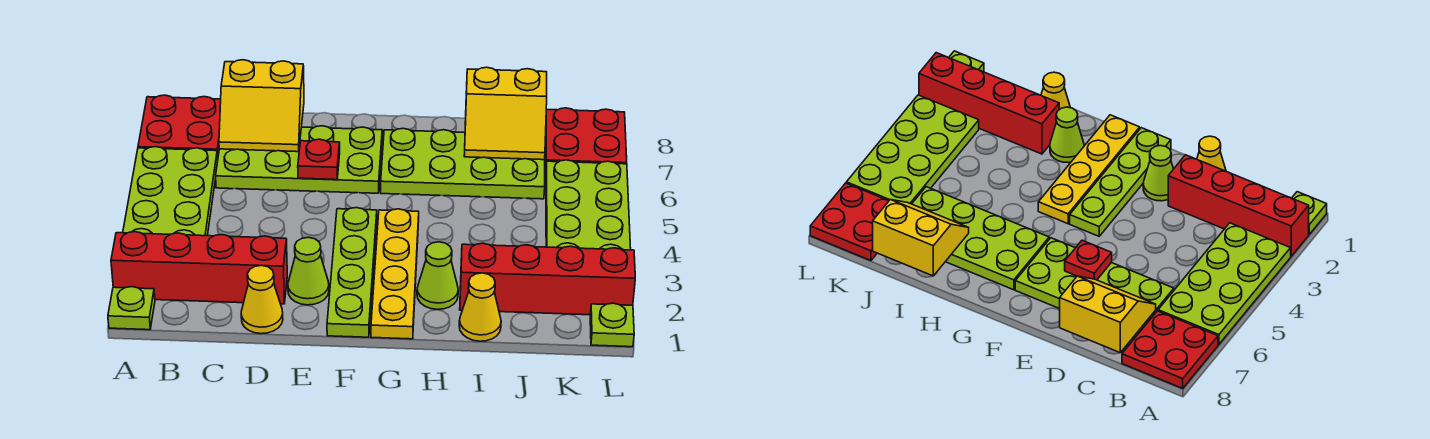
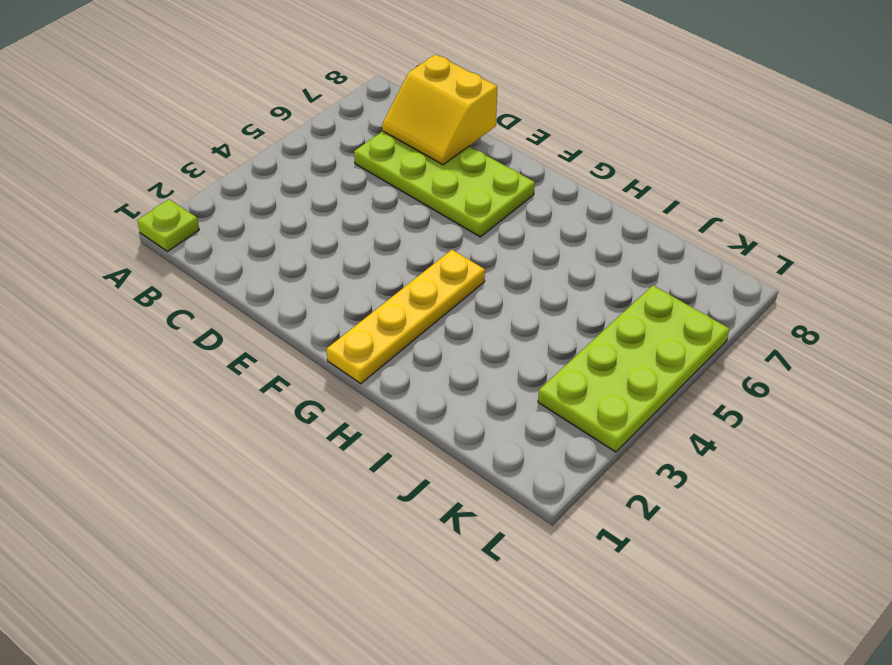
none -> red brick A2:D2 level 1
none -> lime plate A3:B6 level 1
none -> red plate A7:B8 level 1

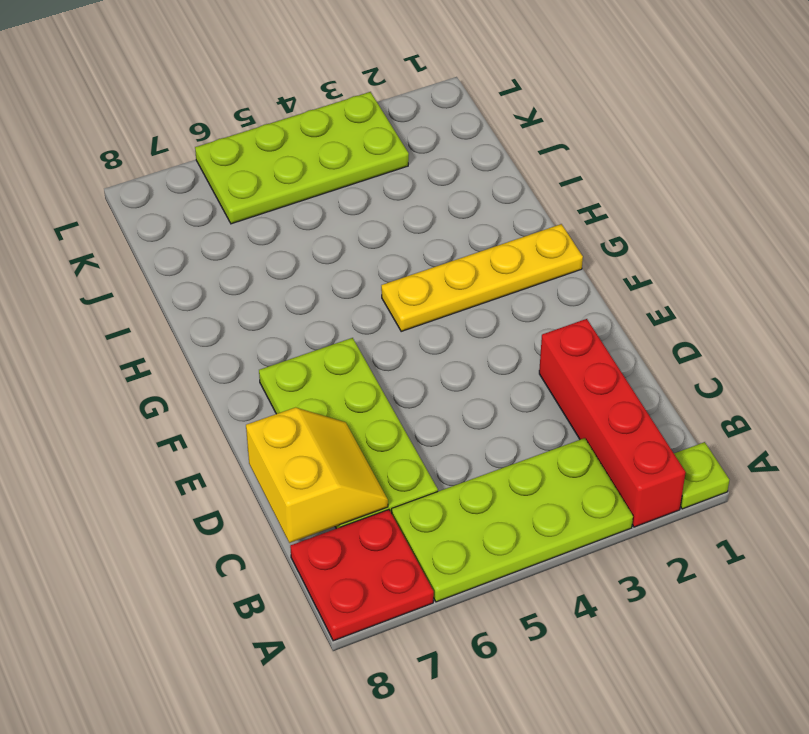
none -> yellow cone D1 level 1
none -> lime cone E2 level 1
none -> lime plate F1:F4 level 1

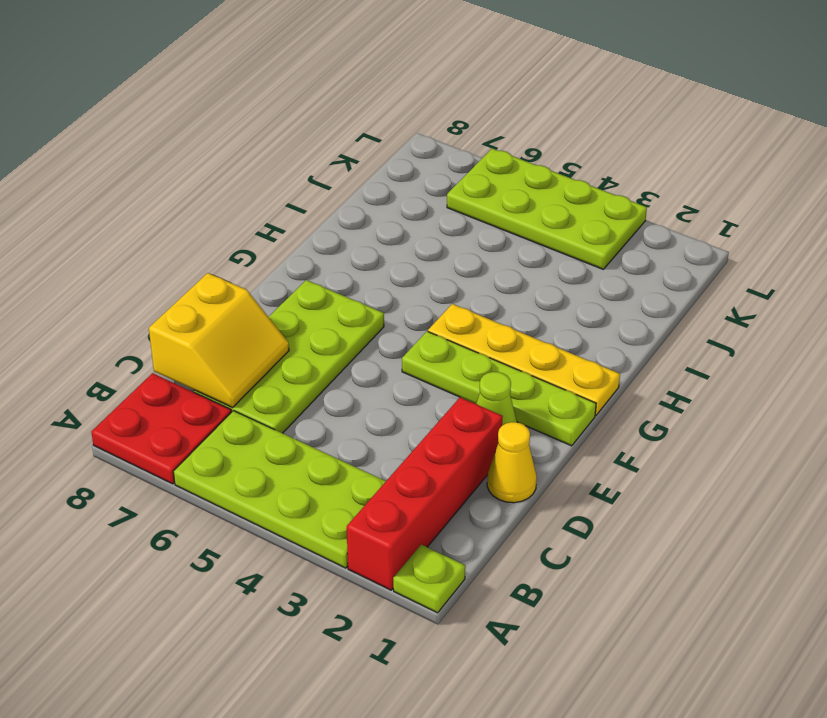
none -> lime plate G6:J7 level 1
none -> lime cone H2 level 1
none -> yellow cone I1 level 1

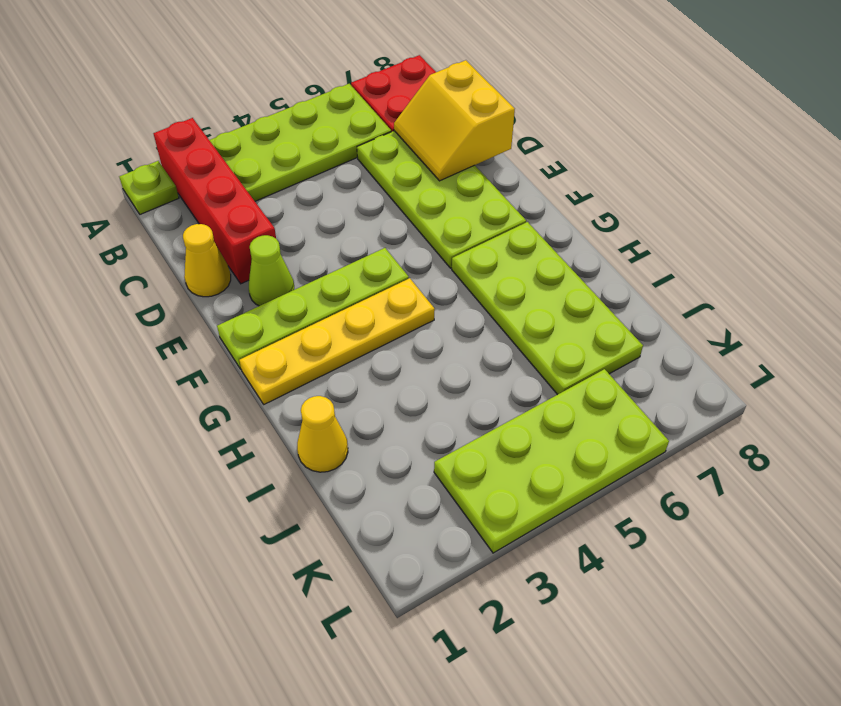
none -> lime cone H2 level 1
none -> red brick I2:L2 level 1
none -> red plate K7:L8 level 1

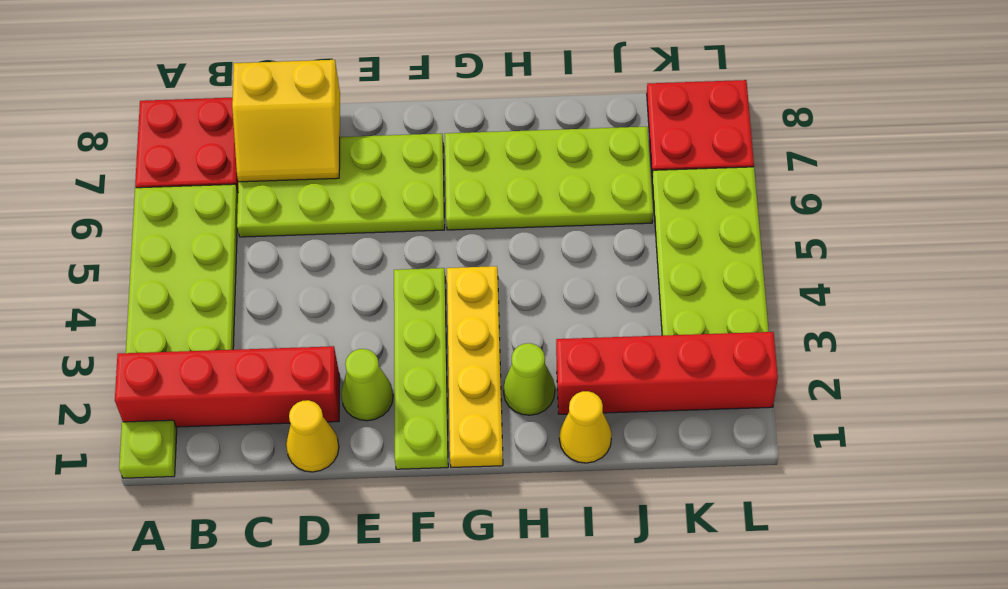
none -> lime plate L1 level 1
none -> red plate E6 level 2
none -> yellow slope I7:J8 level 2 top 8

